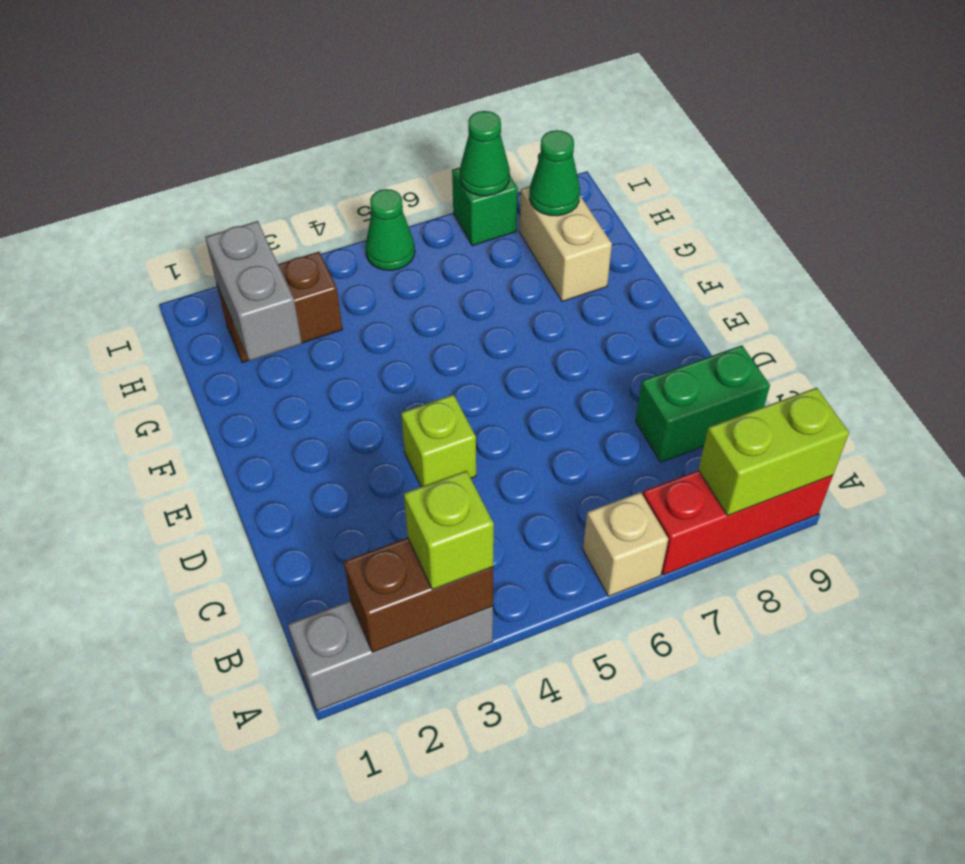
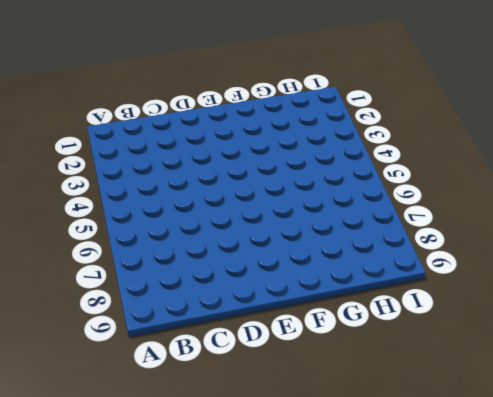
none -> grey brick A1:A3 level 1
none -> tan brick A6 level 1
none -> red brick A7:A9 level 1

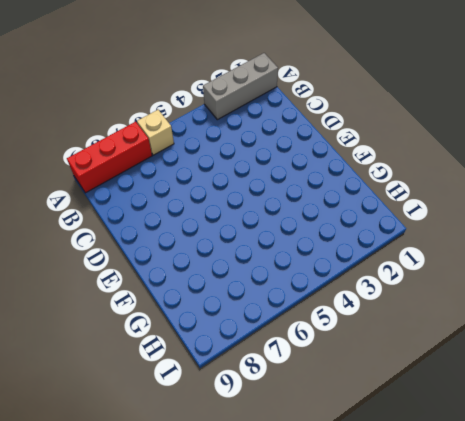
none -> green brick C8:C9 level 1
none -> lime brick D4 level 1
none -> tan brick G8:H8 level 1

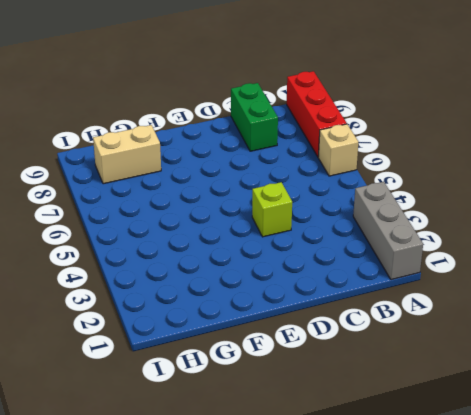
none -> brown brick H2:H3 level 1
none -> green cone I5 level 1
none -> green brick I7 level 1

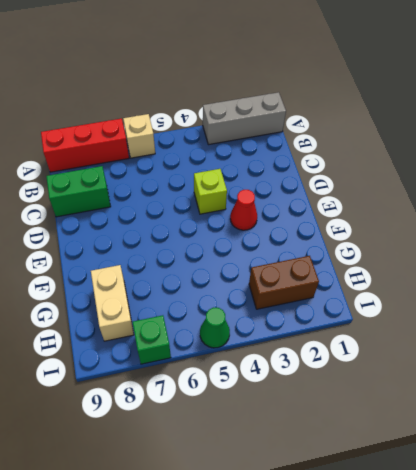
red cone E3 level 1 -> none
none -> brown brick A2:A3 level 2
none -> lime brick A8:A9 level 2
none -> grey brick G2:H2 level 2

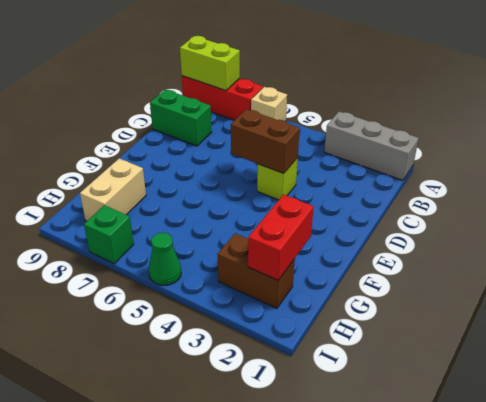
brown brick D4:D5 level 2 -> brown brick A2:A3 level 2
red brick G2:H2 level 2 -> grey brick G2:H2 level 2
none -> green cone H8 level 2
none -> green cone I7 level 2
none -> lime brick A3 level 3

